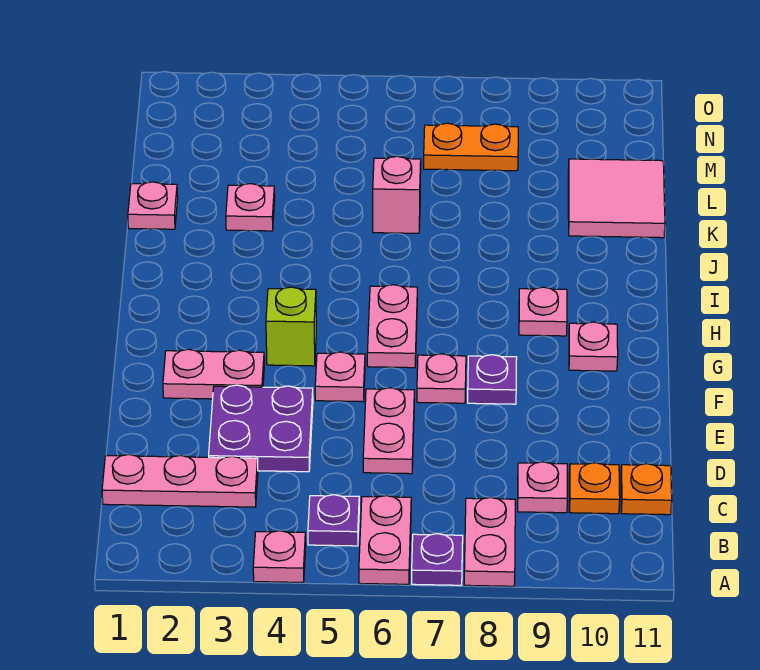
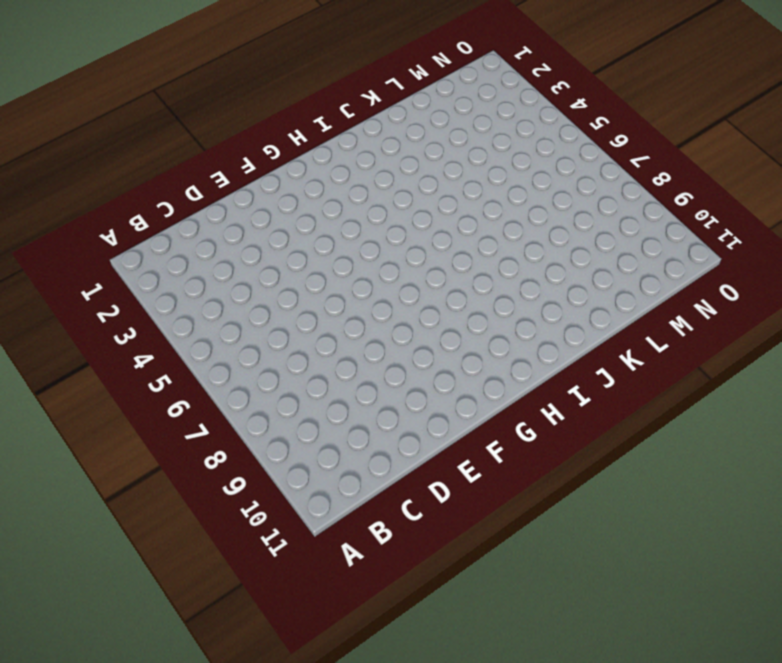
none -> pink plate A4 level 1
none -> pink plate A6:B6 level 1
none -> purple plate A7 level 1

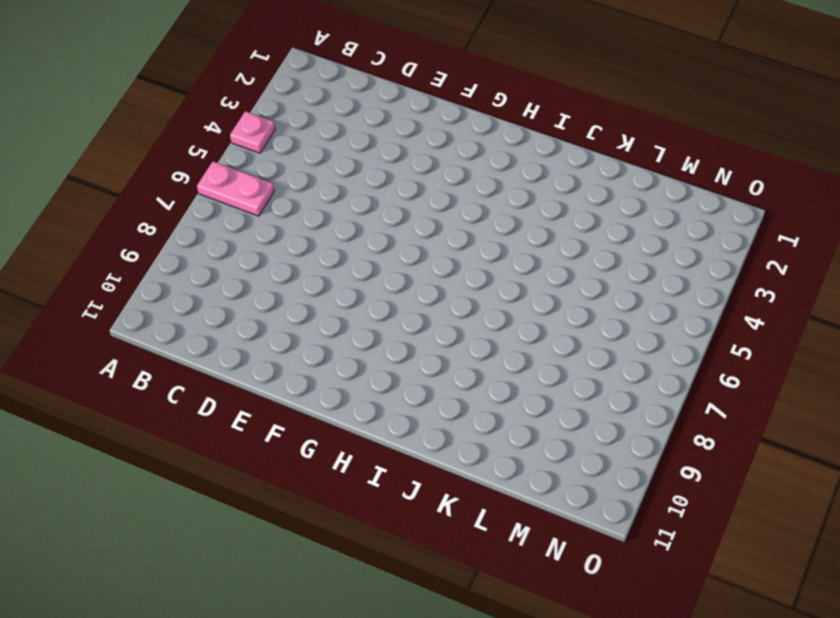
none -> purple plate A7 level 1
none -> pink plate A8:B8 level 1
none -> purple plate B5 level 1

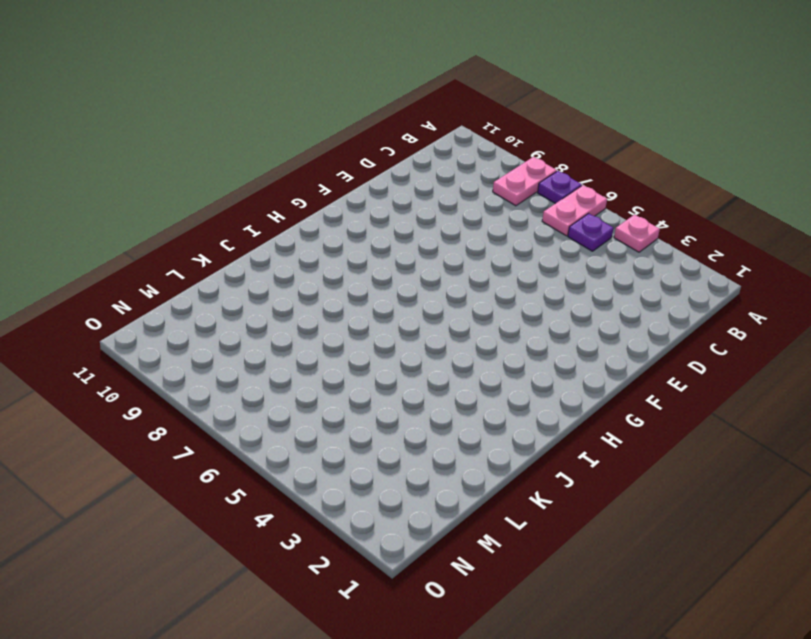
none -> pink plate C1:C3 level 1
none -> pink plate C9 level 1
none -> orange plate C10 level 1

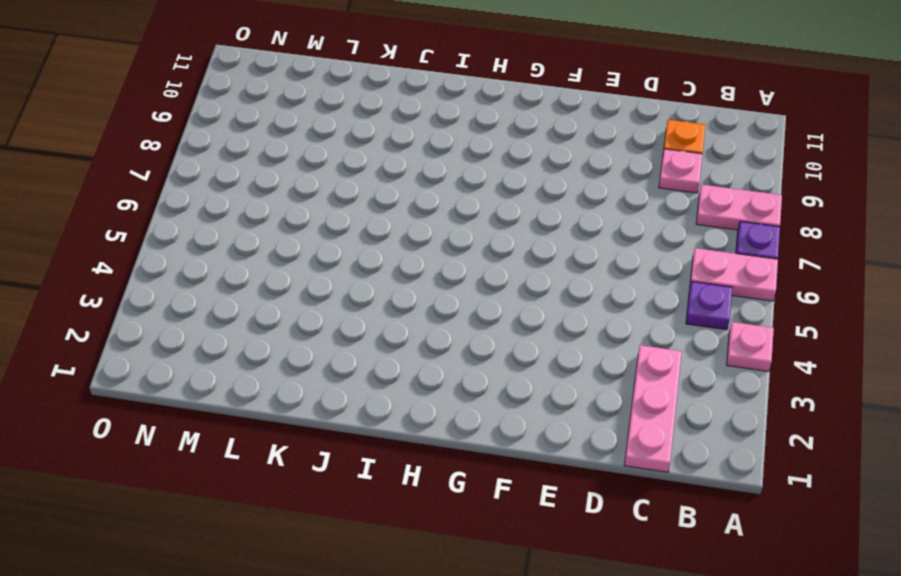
none -> orange plate C11 level 1
none -> purple plate D3:E4 level 1
none -> pink plate D6:E6 level 1

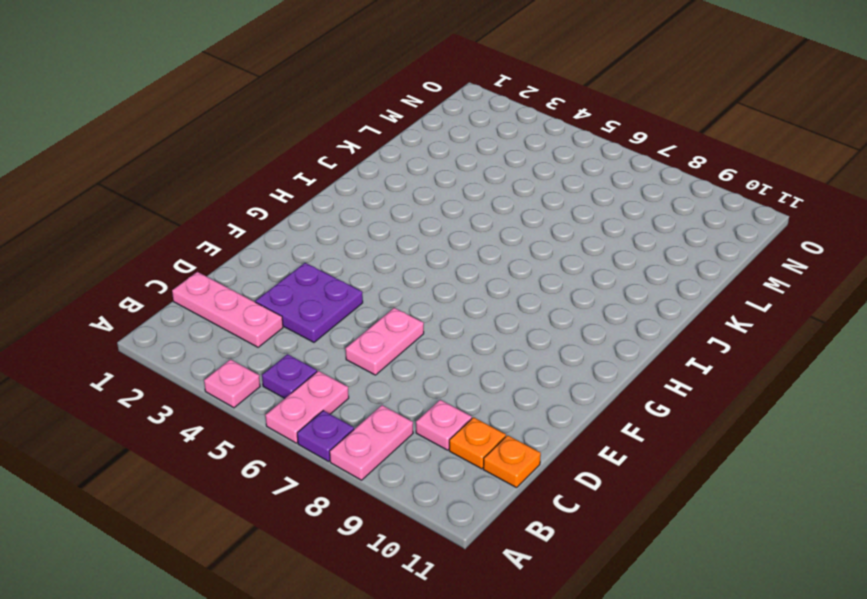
none -> pink plate F2:F3 level 1
none -> pink plate F5 level 1
none -> pink plate F7 level 1

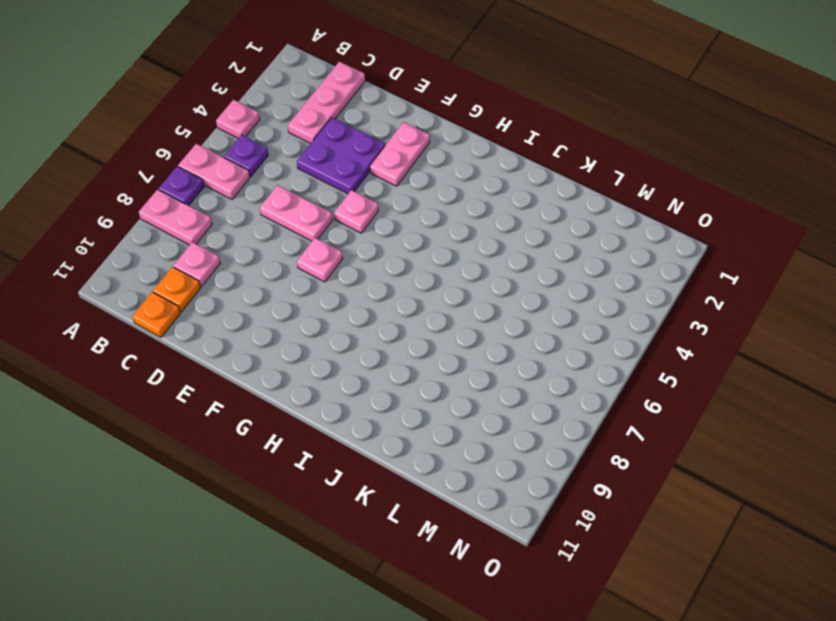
none -> purple plate F8 level 1
none -> lime brick G4 level 1
none -> pink plate G6:H6 level 1

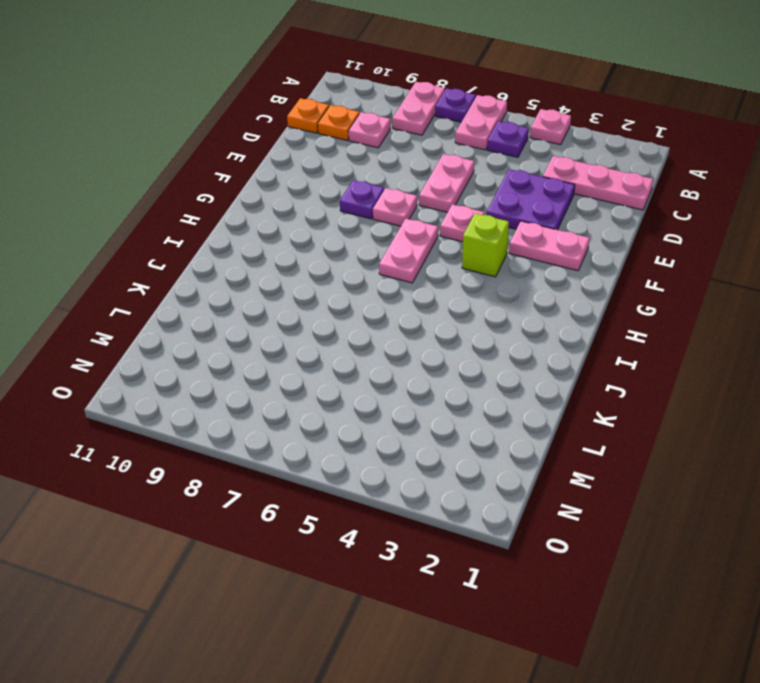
none -> pink plate G10 level 1
none -> pink plate H9 level 1
none -> pink plate K1 level 1

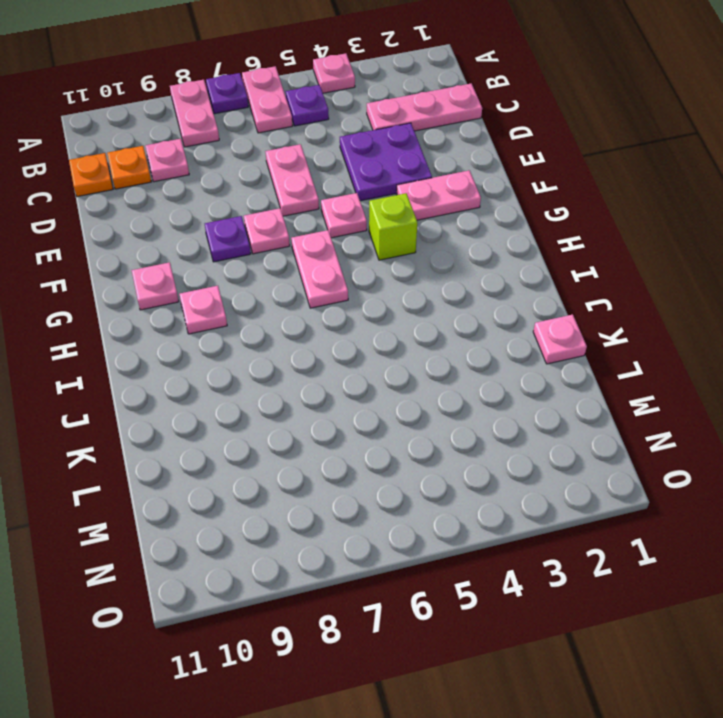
none -> pink plate K3 level 1
none -> pink brick K6 level 1
none -> pink tile K10:L11 level 1

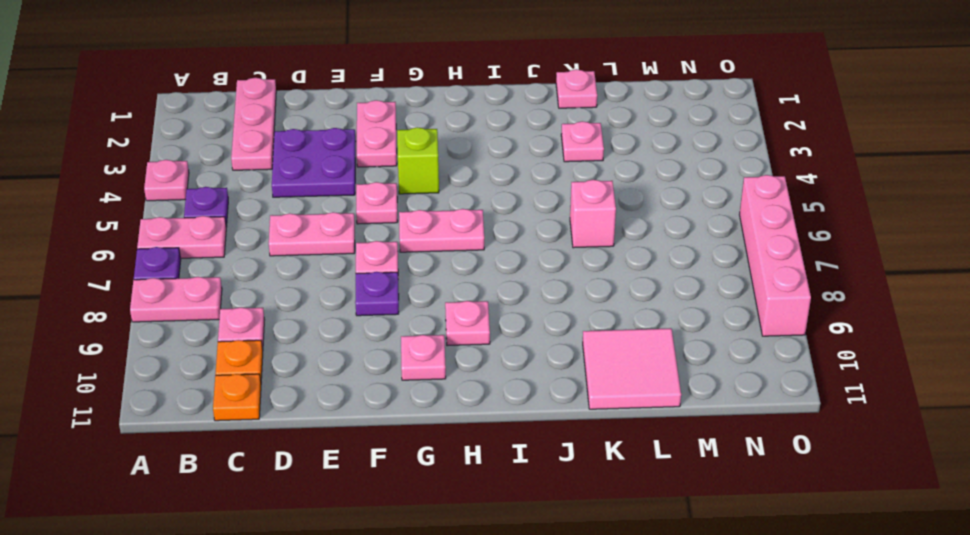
pink brick O6:O9 level 1 -> none
none -> orange plate M7:M8 level 1

